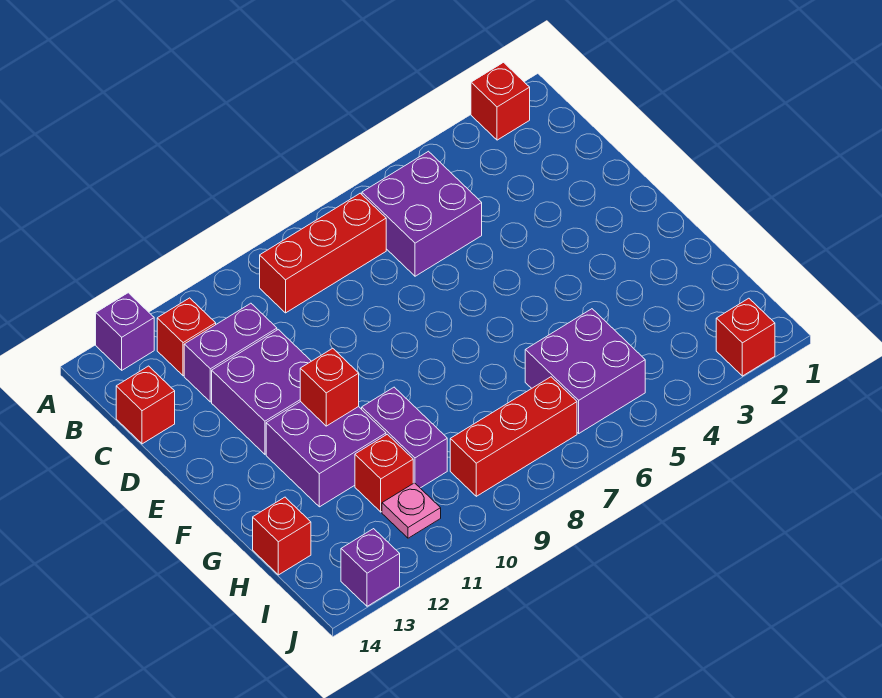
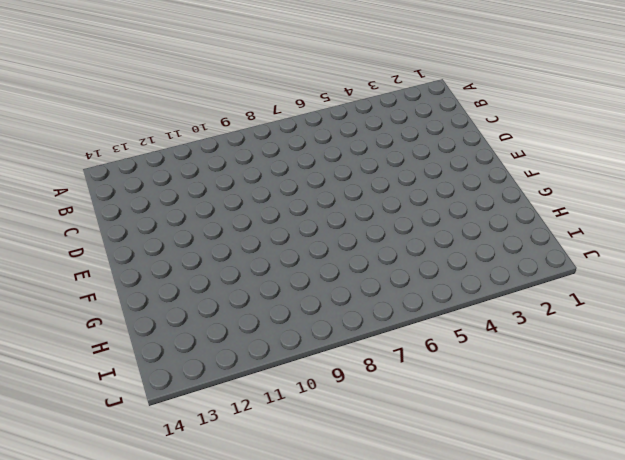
none -> red brick A2 level 1
none -> purple brick A13 level 1
none -> purple brick B5:C6 level 1

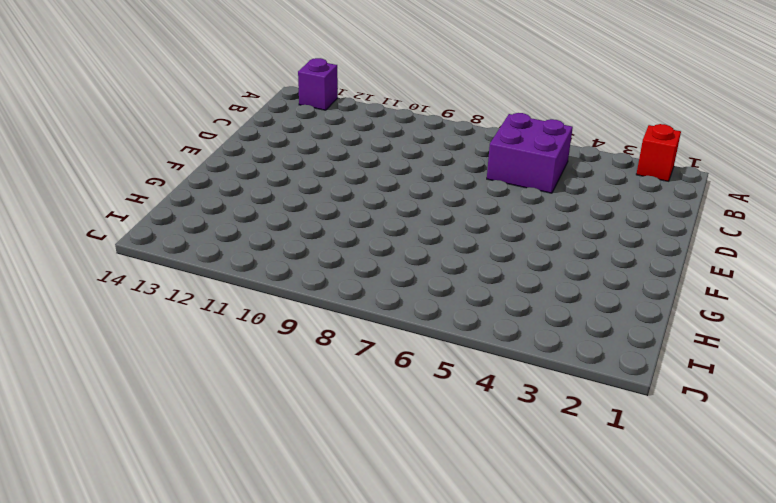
none -> red brick B7:B9 level 1
none -> red brick B12 level 1
none -> purple brick C11:C12 level 1

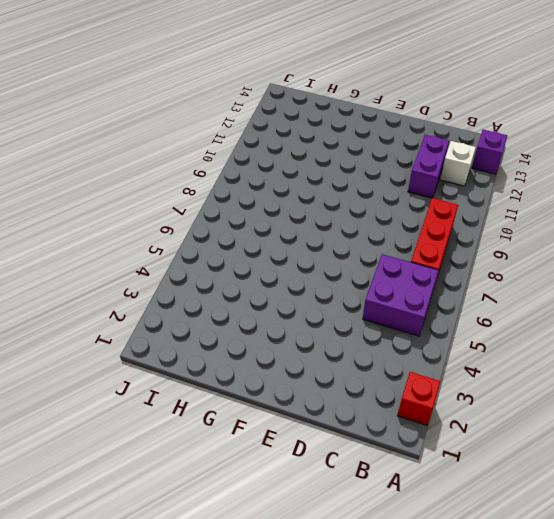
white brick B12 level 1 -> red brick B12 level 1
none -> red brick C14 level 1
none -> purple brick D11:E12 level 1
none -> purple brick F11:G12 level 1

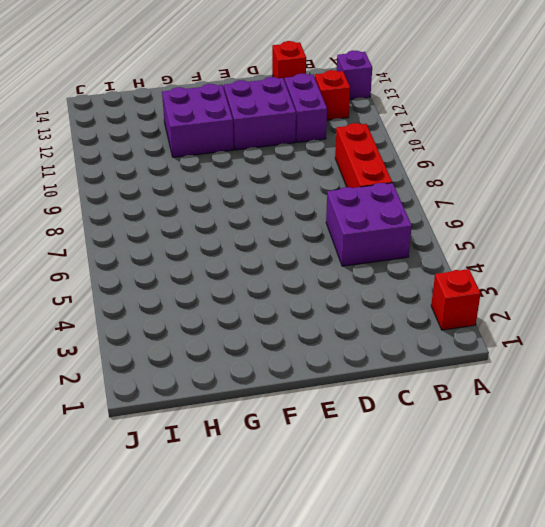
none -> purple brick G10:H10 level 1
none -> purple brick H5:I6 level 1
none -> red brick H11 level 1

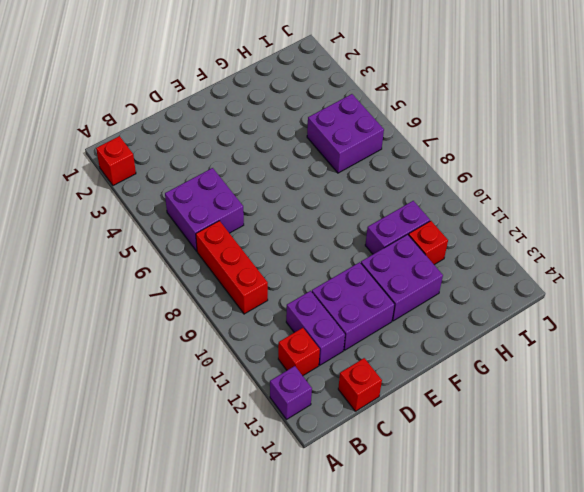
none -> red brick H14 level 1
none -> red brick I7:I9 level 1
none -> pink plate I11 level 1

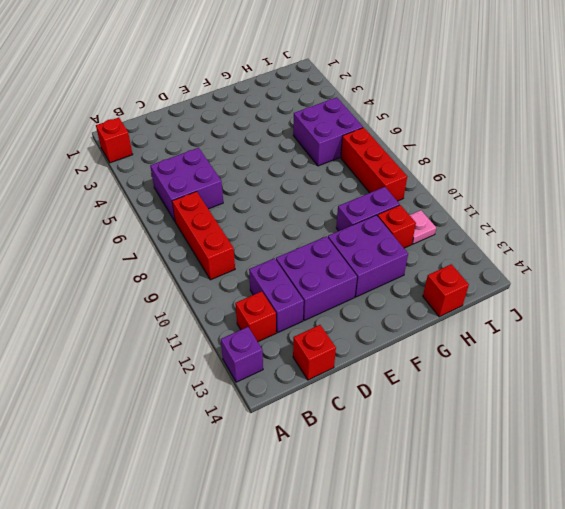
none -> red brick J2 level 1
none -> purple brick J13 level 1
none -> red brick F11 level 2

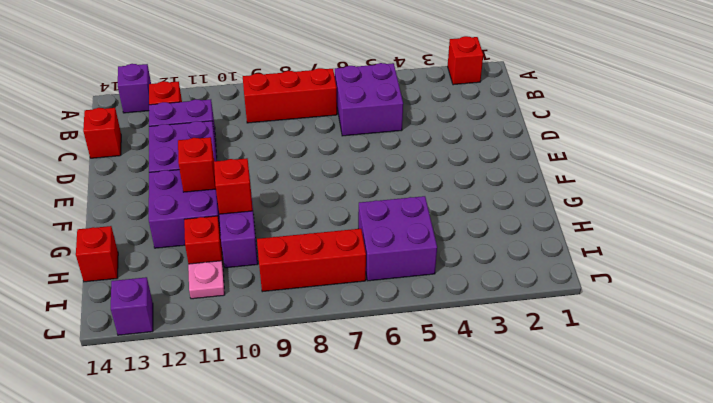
red brick G10 level 2 -> red brick J2 level 1

